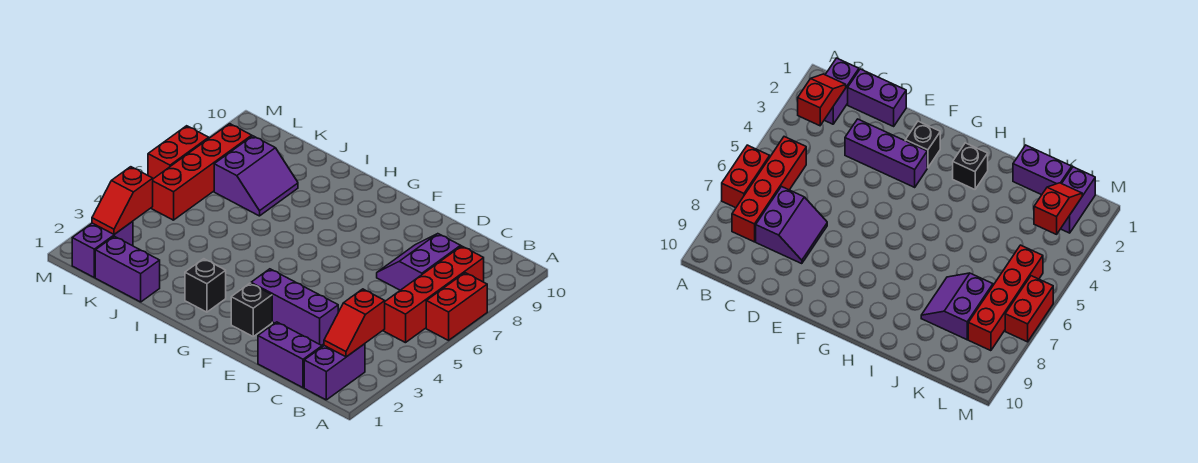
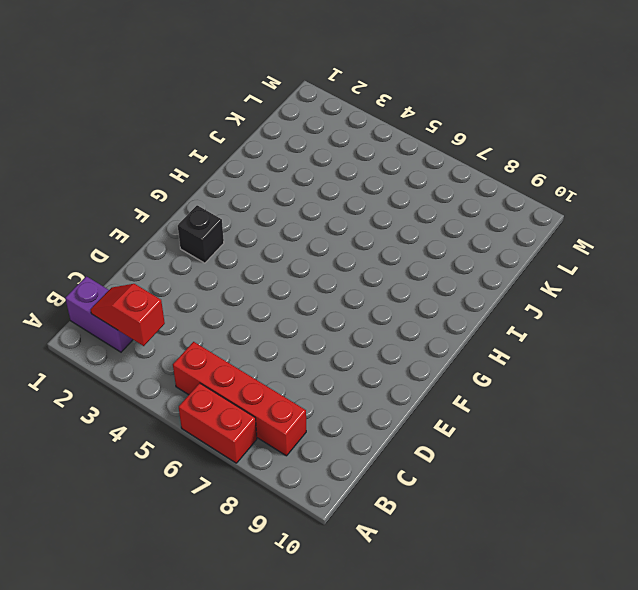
none -> purple brick C1:D1 level 1
none -> purple slope C7:D8 level 1 top C
none -> purple brick D3:F3 level 1

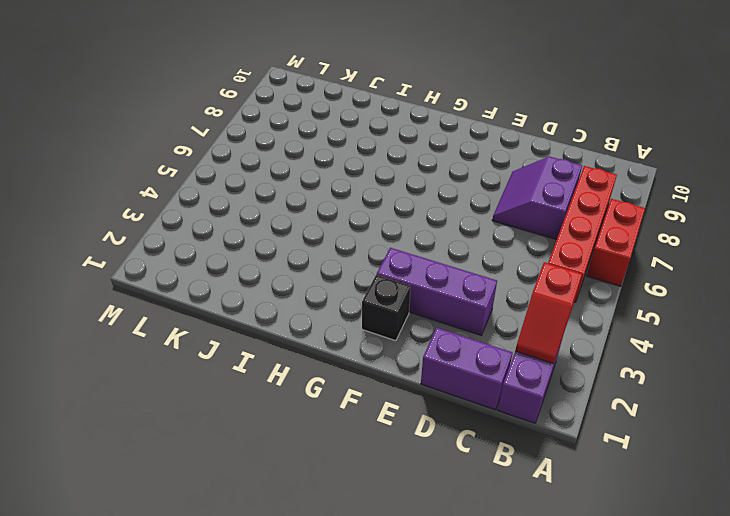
none -> black brick H2 level 1
none -> purple brick J1:K1 level 1
none -> purple slope J7:K8 level 1 top K

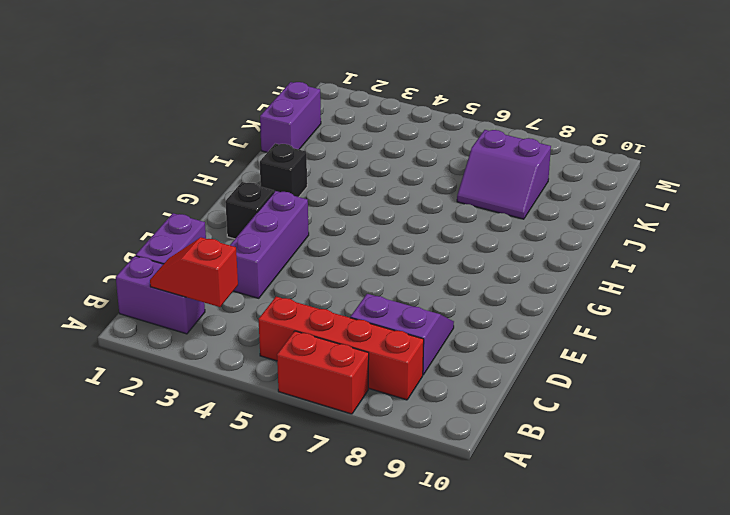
none -> purple brick L1:L2 level 1
none -> red brick L5:L8 level 1
none -> red brick M6:M7 level 1

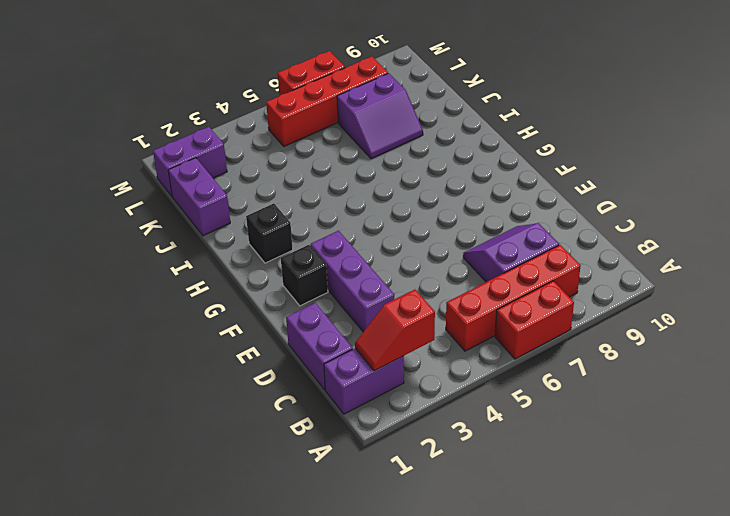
none -> red slope L2:L3 level 2 top 3

